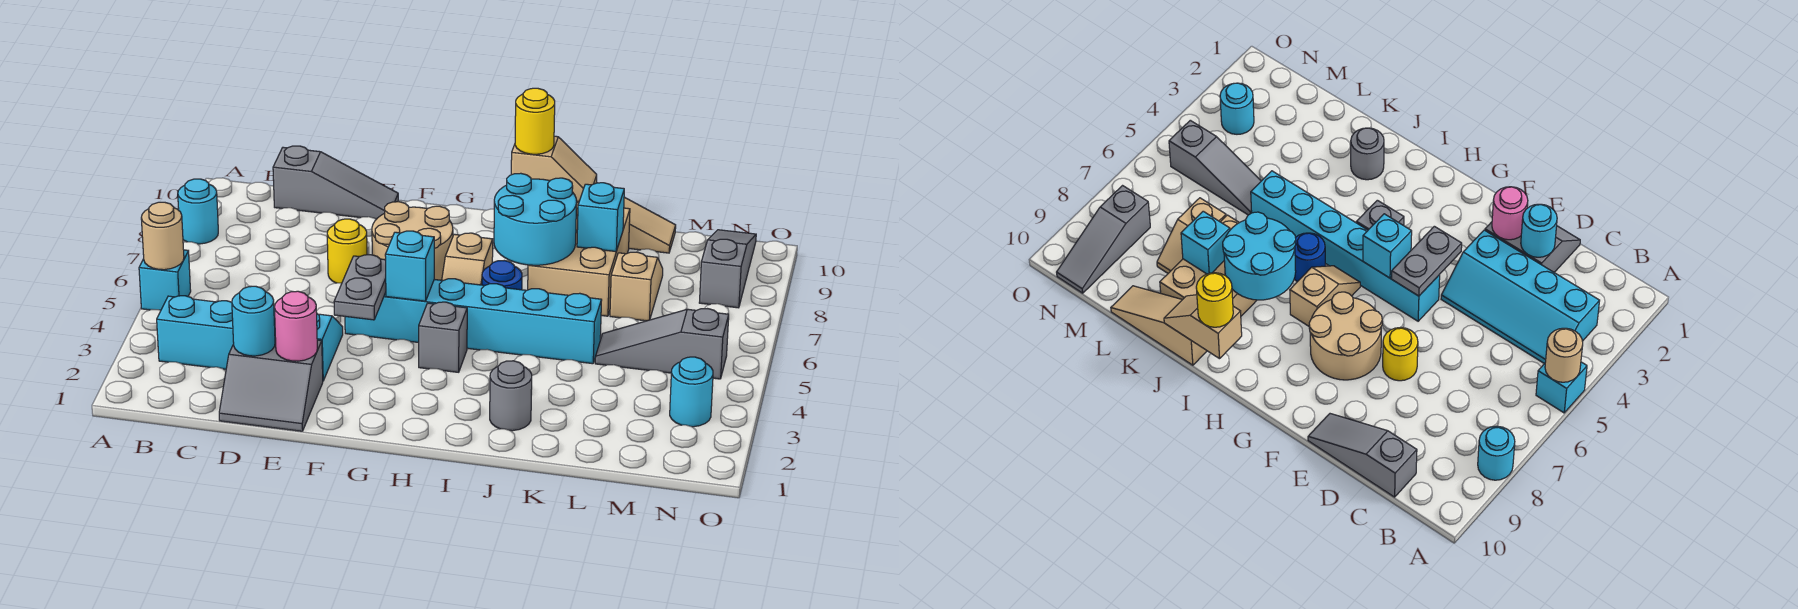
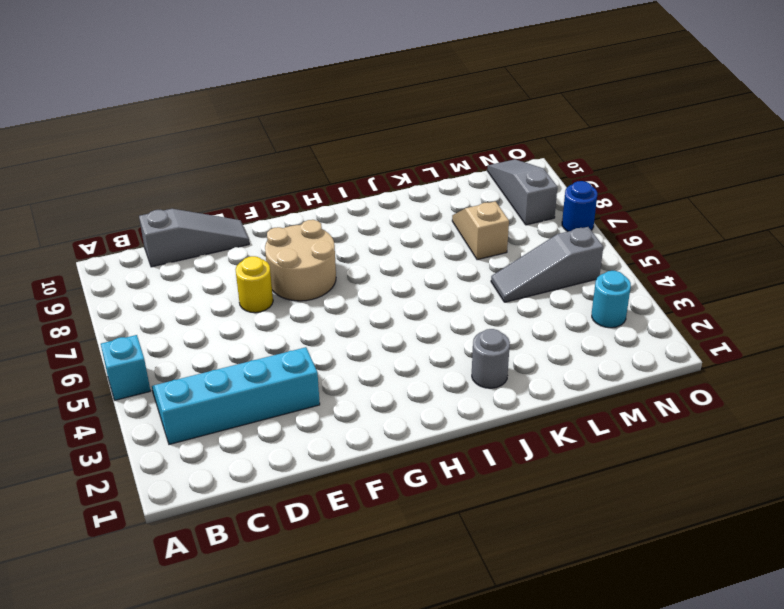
blue round brick O7 level 1 -> blue round brick I6 level 1
none -> cyan round brick A8 level 1
none -> grey slope D1:E2 level 1 top 2
none -> cyan brick F5:K5 level 1

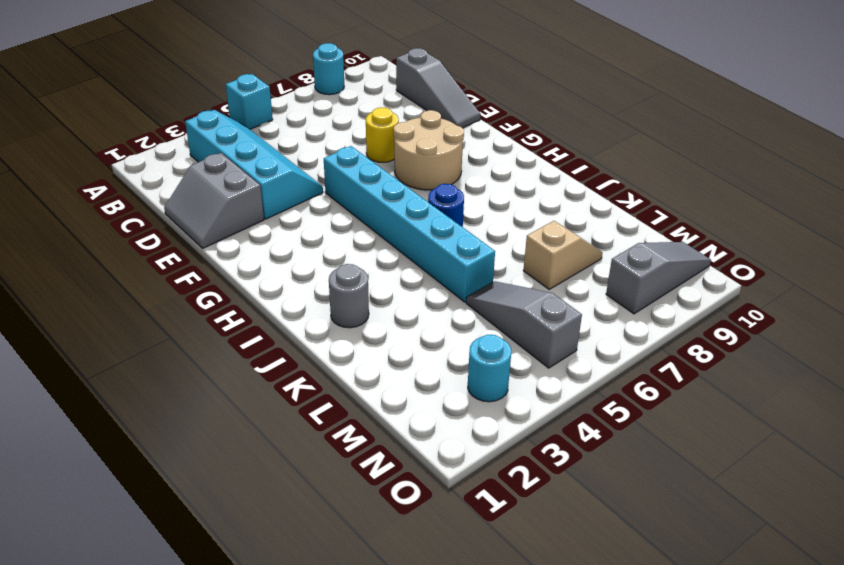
none -> grey brick H4 level 1
none -> tan slope H6:H7 level 1 top 7
none -> tan brick J7:K9 level 1

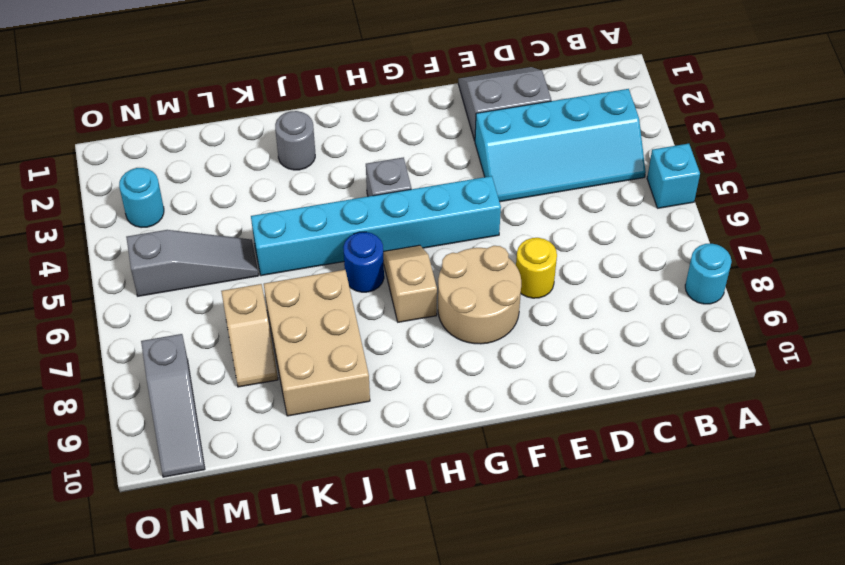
none -> grey slope C10:E10 level 1 top C
none -> tan slope J10:L10 level 1 top J
none -> tan round brick A5 level 2

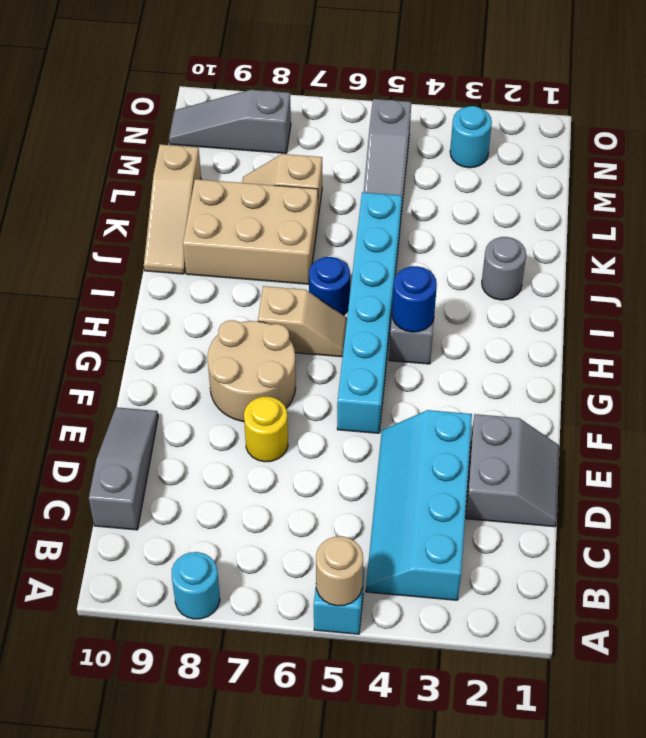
blue round brick H4 level 2 -> none
tan slope J10:L10 level 1 top L -> tan slope J10:L10 level 1 top J
none -> cyan round brick D2 level 2
none -> pink round brick E2 level 2
none -> grey plate F4:F5 level 2

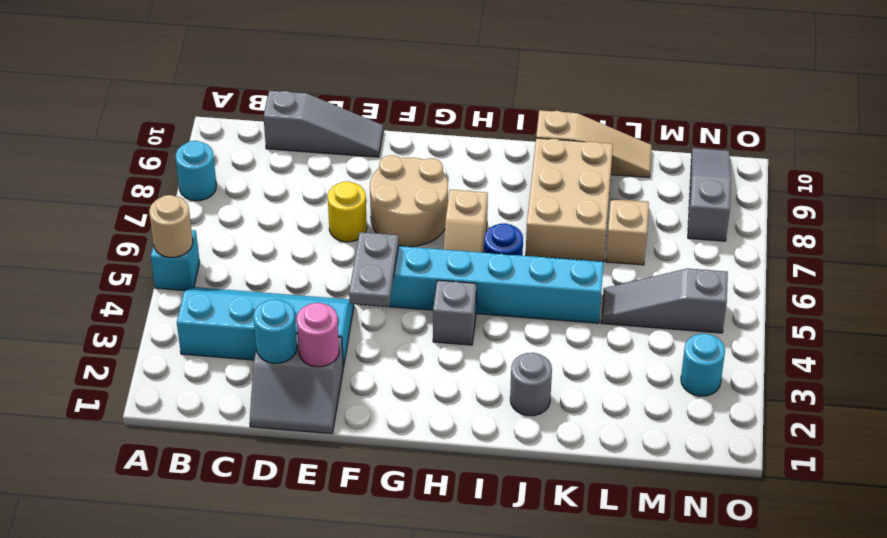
none -> cyan brick G5 level 2
none -> cyan round brick I7:J8 level 2
none -> tan slope I10:J10 level 2 top I

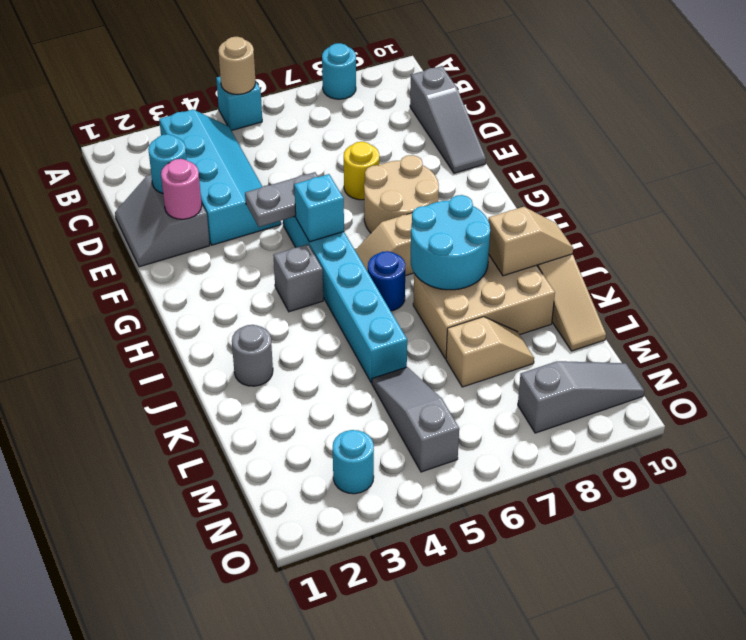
tan slope J9:J10 level 2 top 9 -> tan slope I10:J10 level 2 top I
none -> cyan brick K8 level 2
none -> yellow round brick I10 level 3

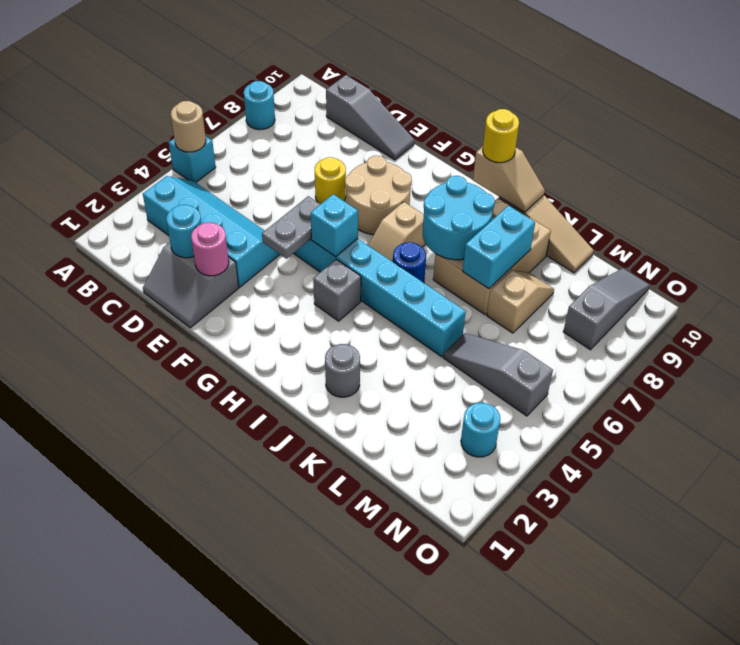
cyan brick K7:K8 level 2 -> cyan brick K8 level 2

